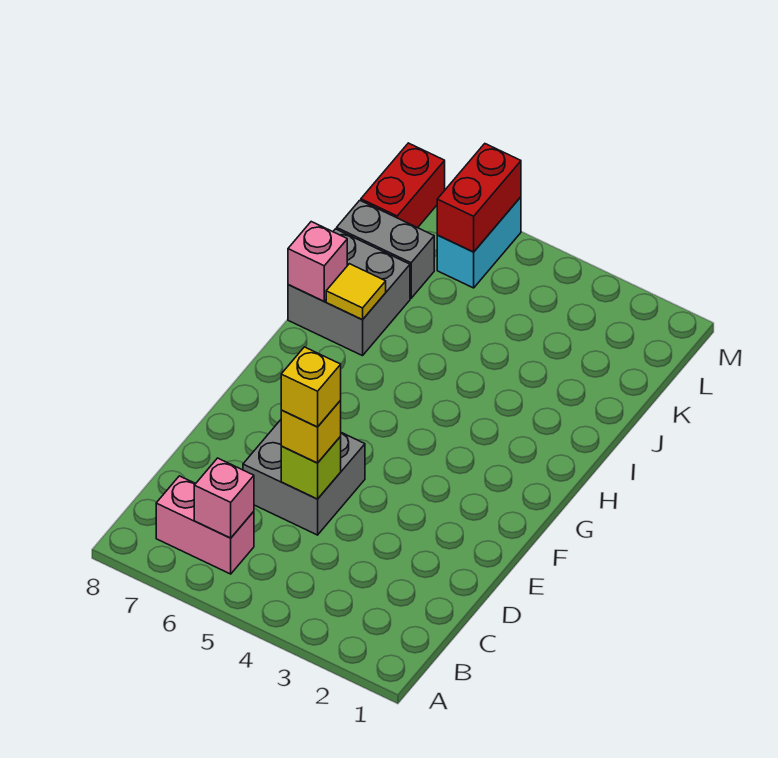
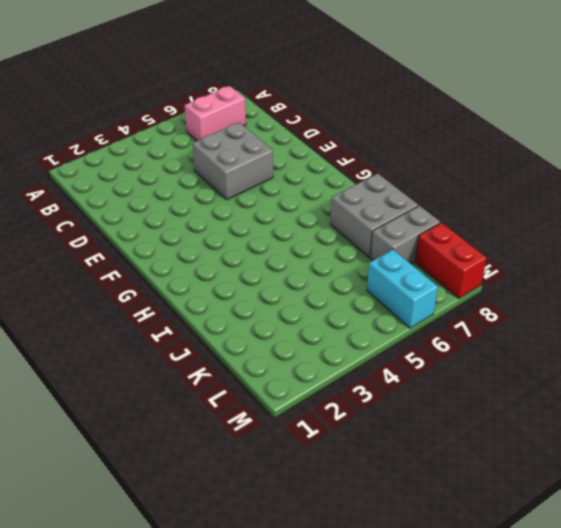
none -> pink brick B6 level 2
none -> lime brick D5 level 2
none -> yellow tile I7 level 2

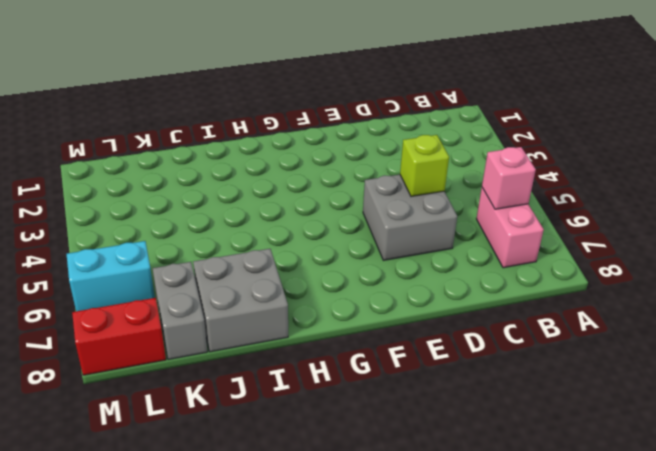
none -> yellow tile I7 level 2
none -> pink brick I8 level 2
none -> red brick L6:M6 level 2

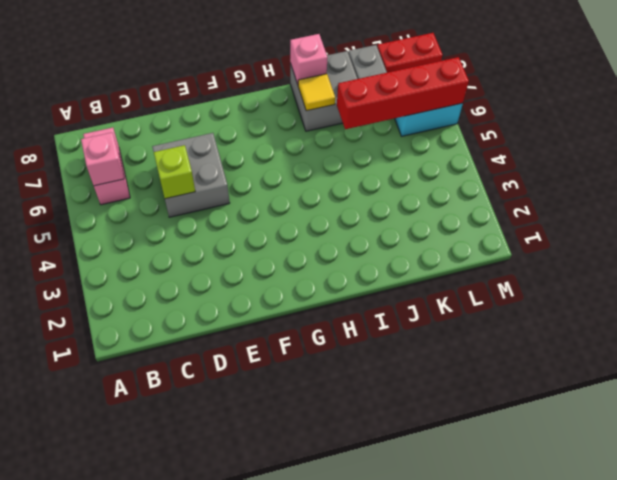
red brick J6:M6 level 2 -> red brick L6:M6 level 2
none -> yellow brick D5 level 3
none -> yellow brick D5 level 4

